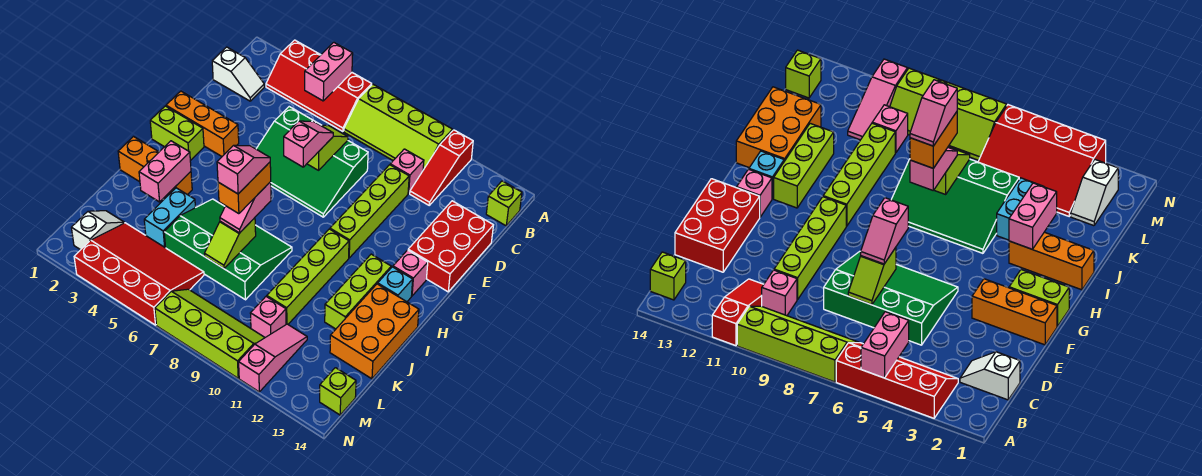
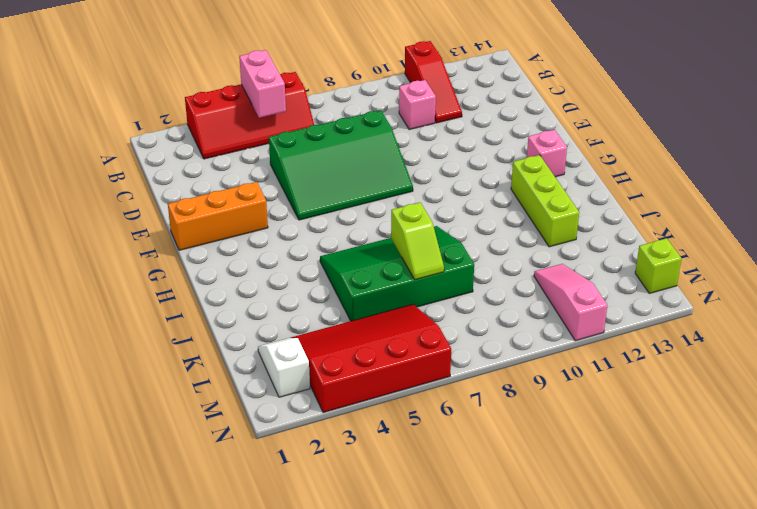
none -> lime slope A7:B10 level 1 top A
none -> lime brick B14 level 1
none -> white slope C1:C2 level 1 top 1
none -> lime brick D10:G10 level 1

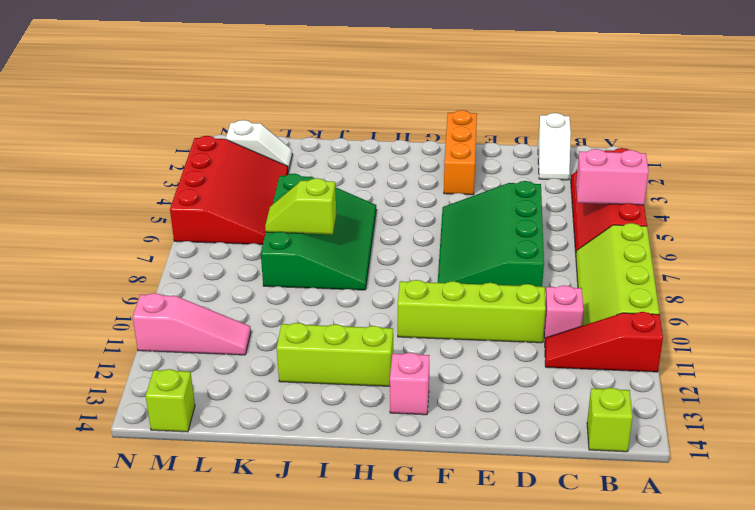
none -> red brick D13:F14 level 1
none -> lime brick G1:G2 level 1
none -> lime brick H10:K10 level 1
none -> cyan brick H13 level 1

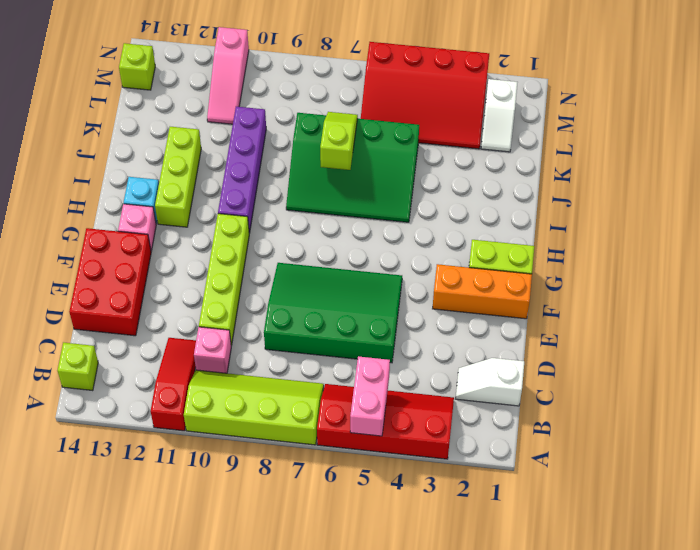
purple brick H10:K10 level 1 -> lime brick H10:K10 level 1
none -> orange brick I1:I3 level 1
none -> orange brick I13:K14 level 1
none -> cyan brick J4:K4 level 1
none -> pink brick L10 level 1

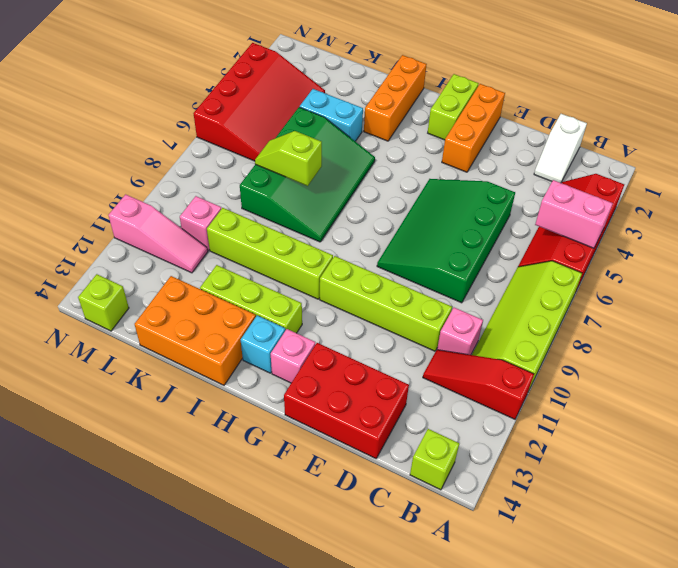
none -> white slope L2:M2 level 1 top M
none -> lime slope M7:N10 level 1 top N
none -> lime slope D7:E7 level 2 top E
none -> pink brick I3:J3 level 2

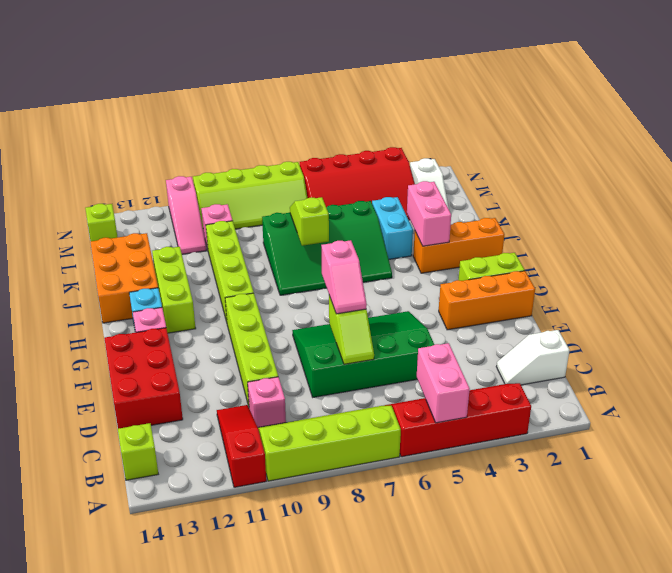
none -> pink slope I7:J7 level 3 top I
none -> orange brick I7:J7 level 4
none -> pink slope I7:J7 level 5 top J

